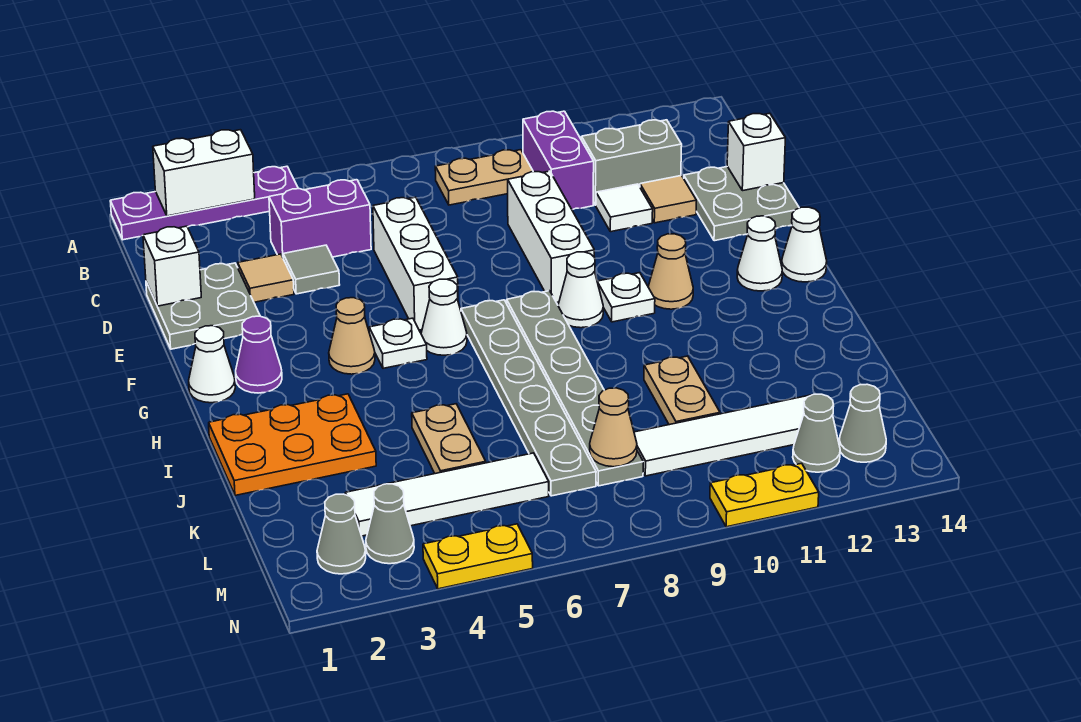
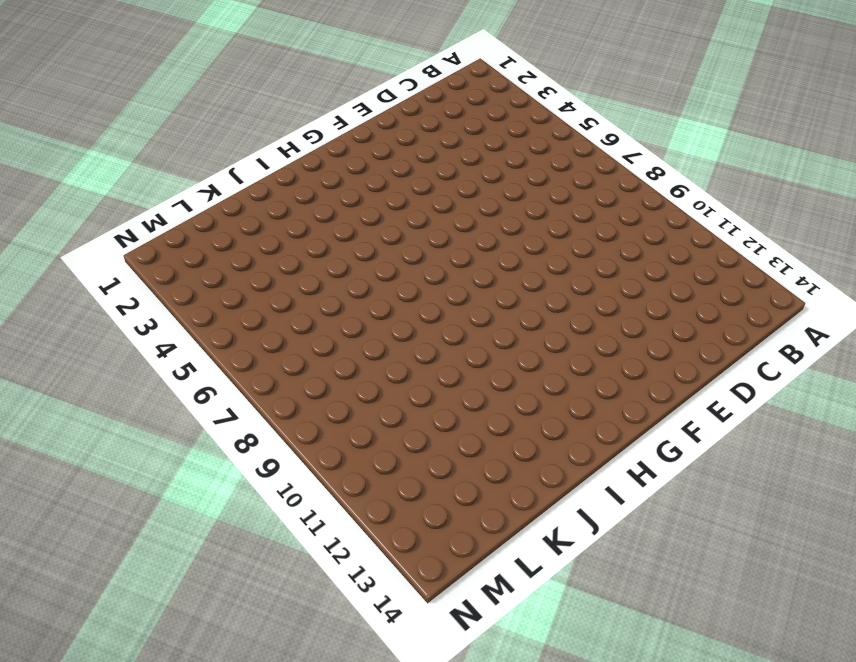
none -> purple plate A1:A4 level 1
none -> tan plate B8:B9 level 1
none -> purple brick B10:C10 level 1
none -> purple brick C4:C5 level 1

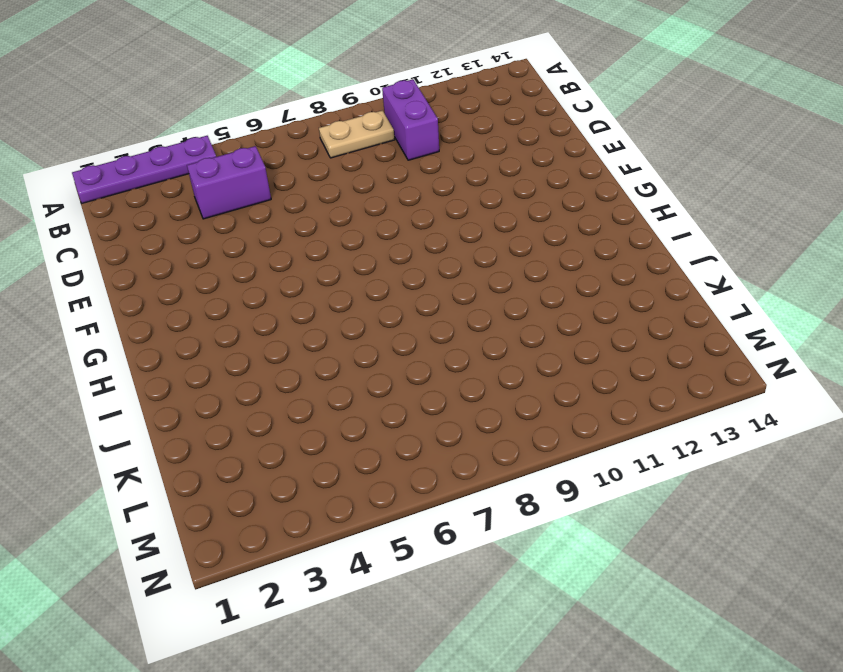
none -> grey brick C11:C12 level 1
none -> grey plate D1:E2 level 1
none -> tan tile D3 level 1
none -> grey tile D4 level 1

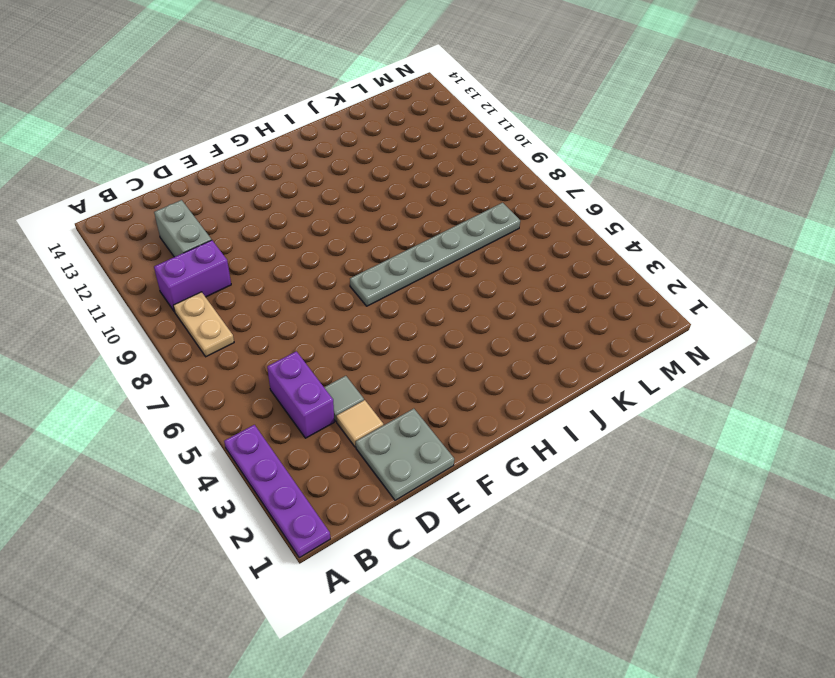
none -> white brick D6:F6 level 1
none -> white brick D9:F9 level 1
none -> white tile D11 level 1
none -> tan tile D12 level 1

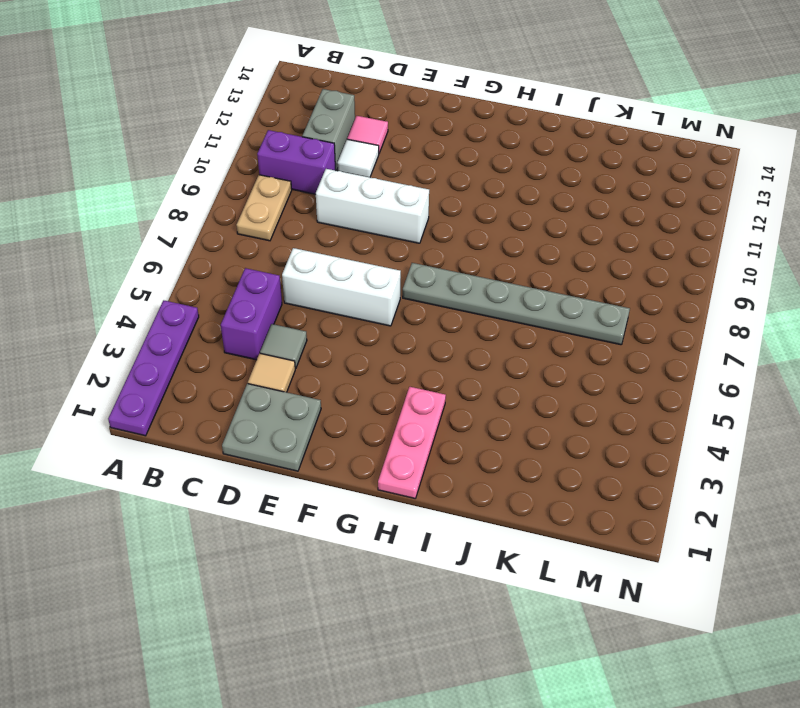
pink tile D12 level 1 -> tan tile D12 level 1
pink plate H1:H3 level 1 -> none
none -> grey plate D13:E14 level 1
none -> white cone G1 level 1
none -> purple cone G2 level 1
none -> tan cone G4 level 1

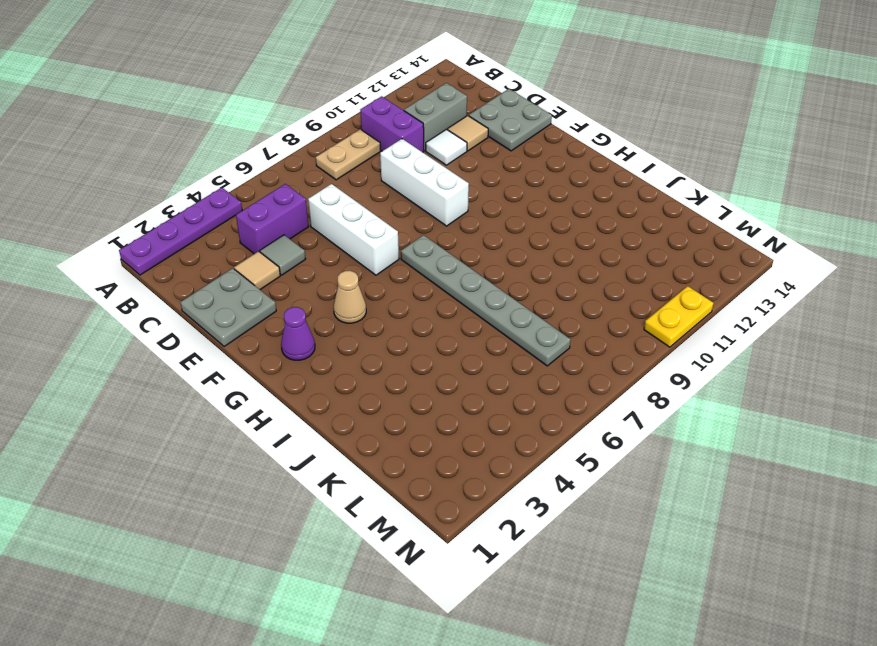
none -> white cone G1 level 1
none -> white plate G5 level 1
none -> white cone G6 level 1
none -> grey plate G8:L8 level 1

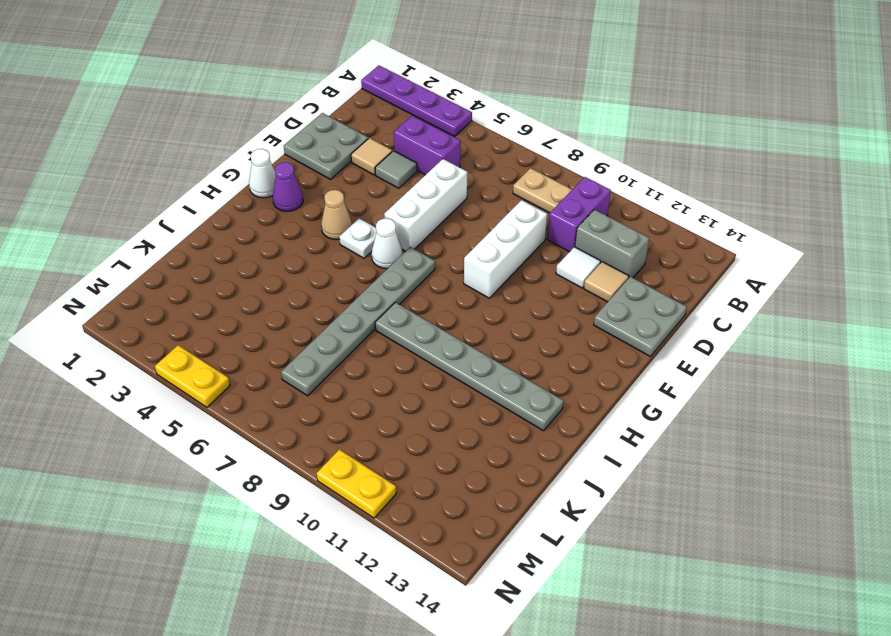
grey plate I8:I13 level 1 -> grey plate G8:L8 level 1
none -> white cone G9 level 1
none -> white plate G10 level 1
none -> tan cone G11 level 1
none -> white cone G13 level 1

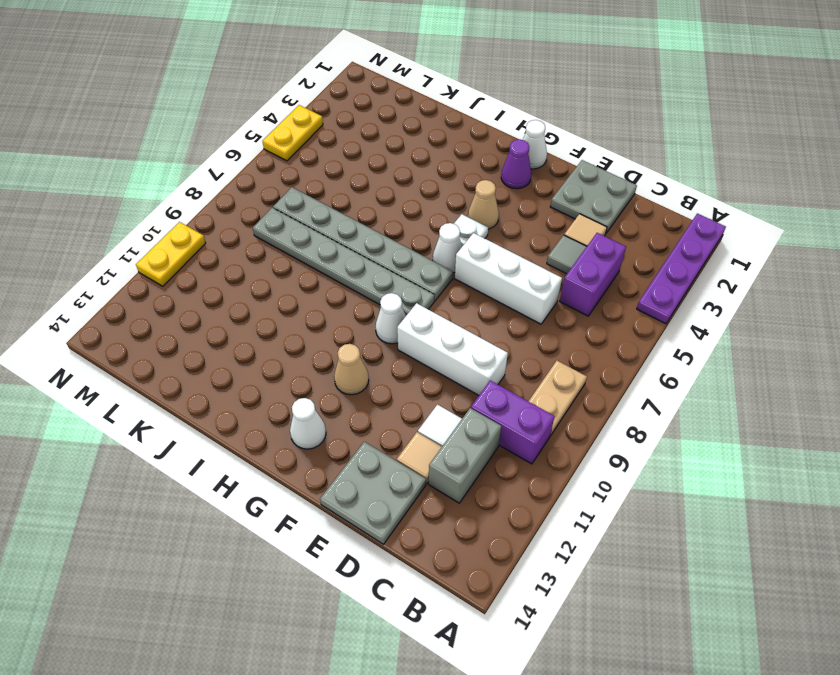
none -> white plate G10 level 1
none -> white cone G14 level 1
none -> orange plate I1:J3 level 1
none -> tan plate J5:K5 level 1

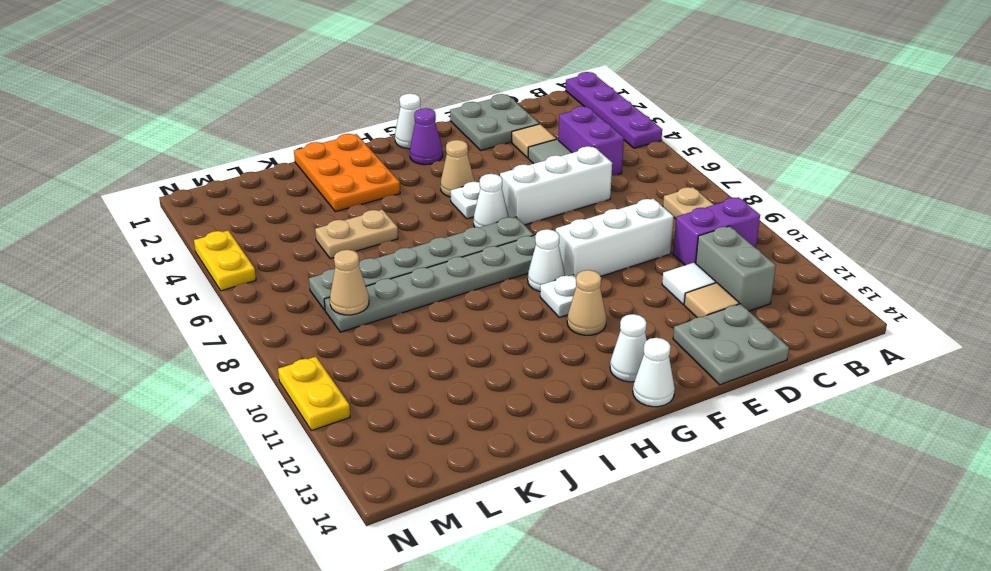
none -> tan plate J10:K10 level 1
none -> white tile L3:L6 level 1
none -> white tile L9:L12 level 1
none -> grey cone M2 level 1

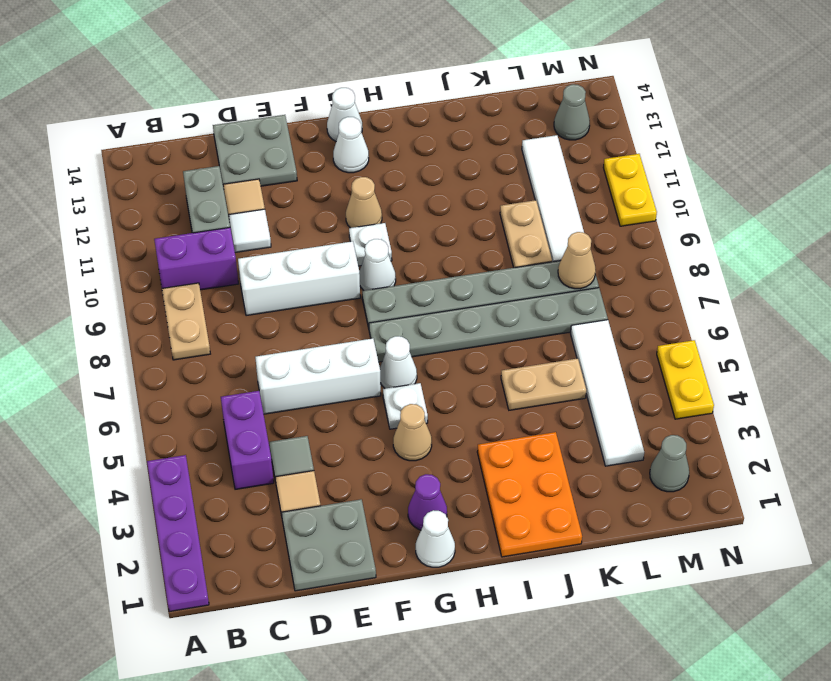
tan plate K9:K10 level 1 -> tan plate J10:K10 level 1
none -> grey cone M3 level 1
none -> grey cone M12 level 1
none -> white brick A2:A3 level 2
none -> white brick D1 level 2

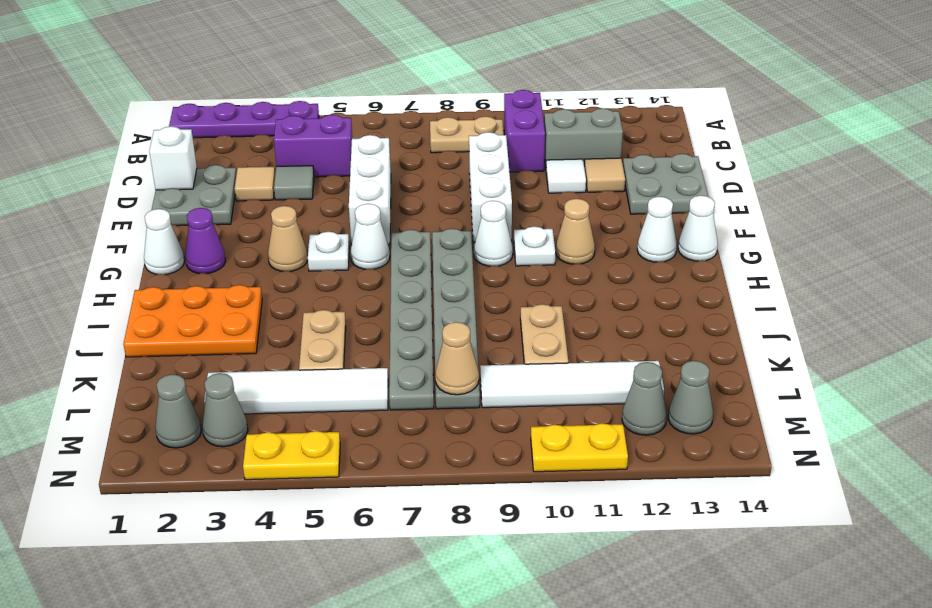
none -> white brick A2:A3 level 2
none -> white brick D14 level 2

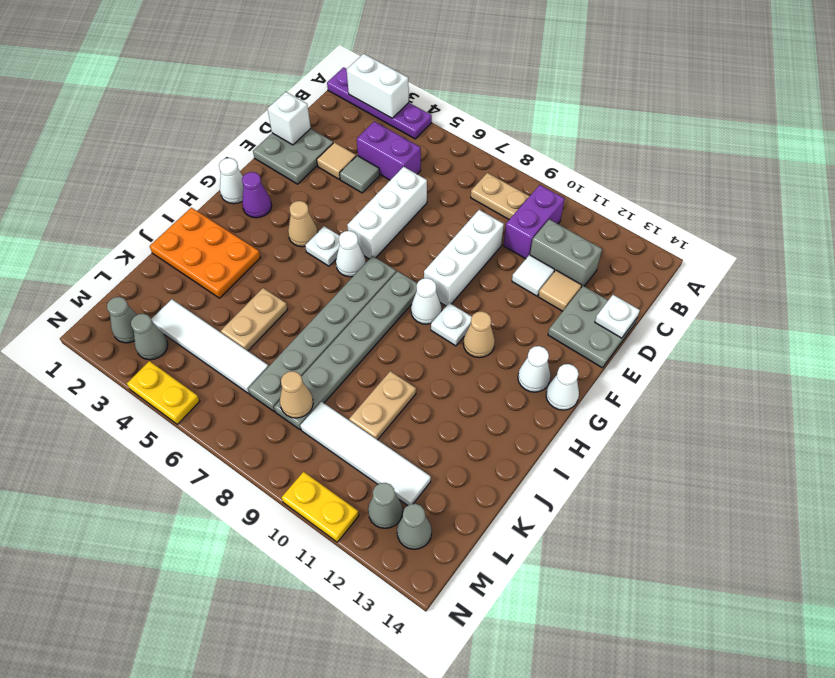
white plate D14 level 2 -> white brick D14 level 2

